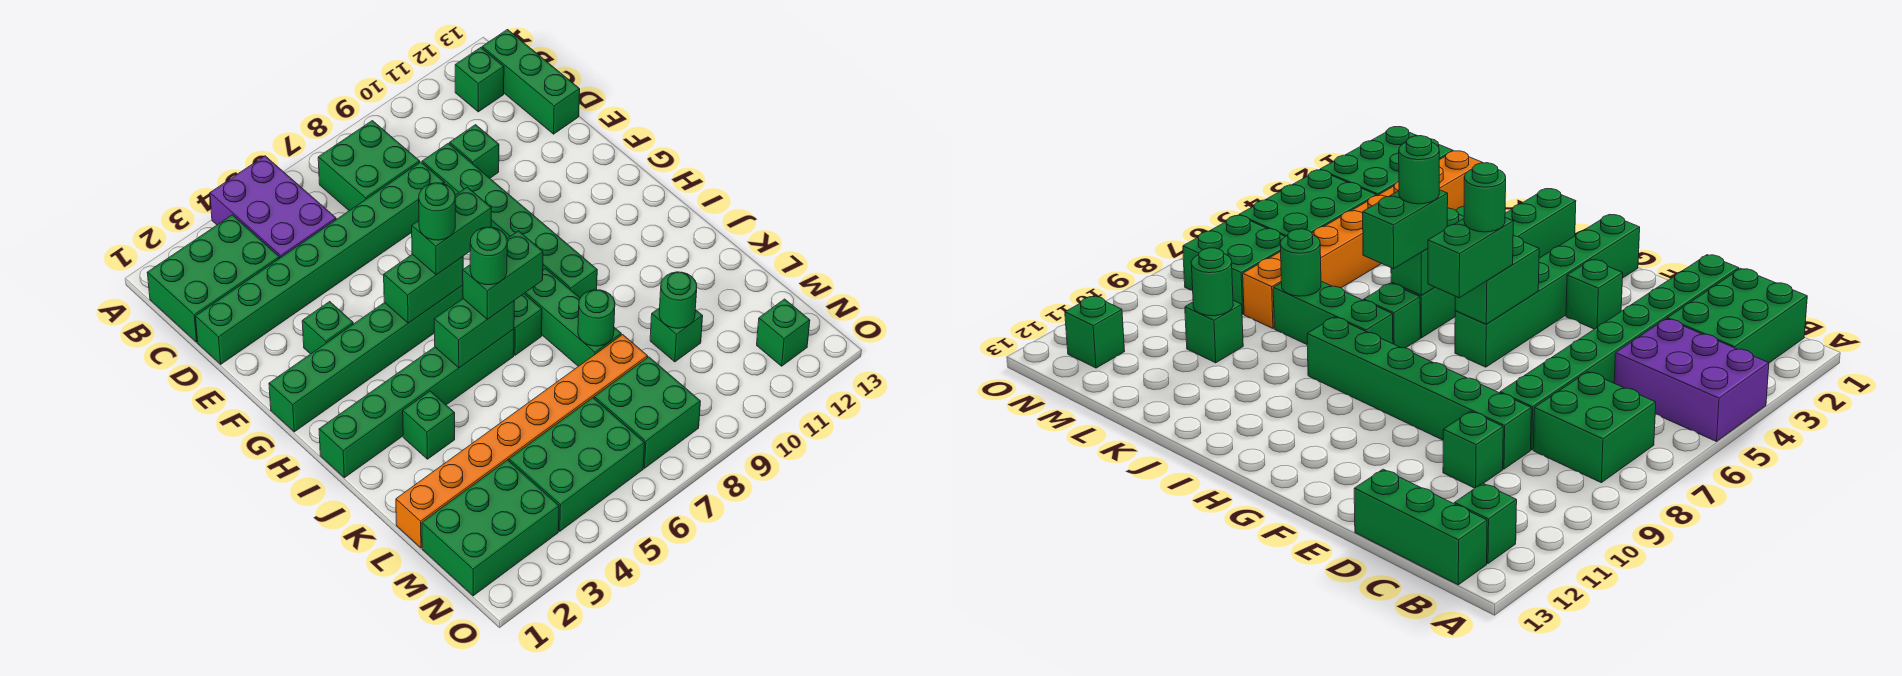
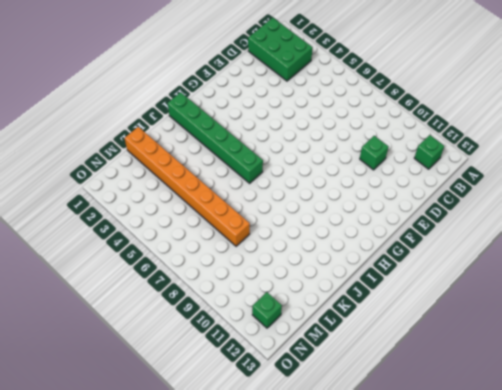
none -> purple brick A4:C5 level 1
none -> green brick B7:C8 level 1
none -> green brick B13:D13 level 1

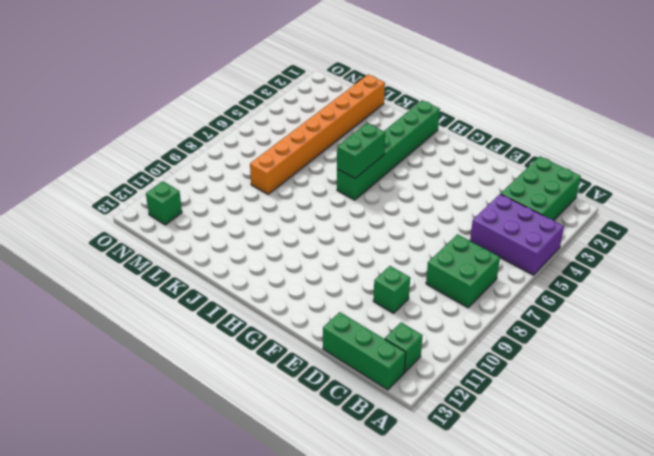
none -> green brick D1:D8 level 1
none -> green brick D9:I9 level 1
none -> green brick F3 level 1

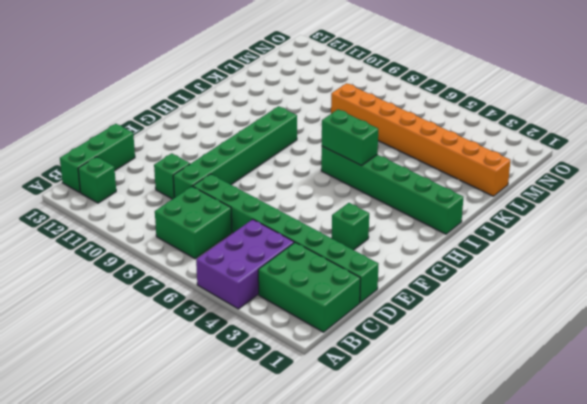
none -> green brick G1:G6 level 1
none -> green brick I7 level 1
none -> green brick I8:K8 level 1

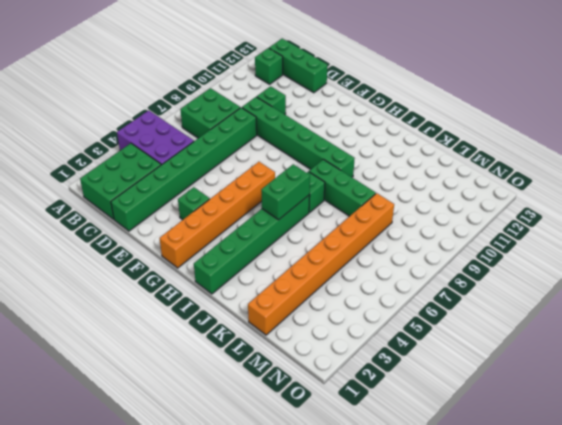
orange brick G1:G6 level 1 -> green brick G1:G6 level 1
none -> green brick J3 level 1
none -> green brick L10 level 1
none -> green brick M1:N3 level 1

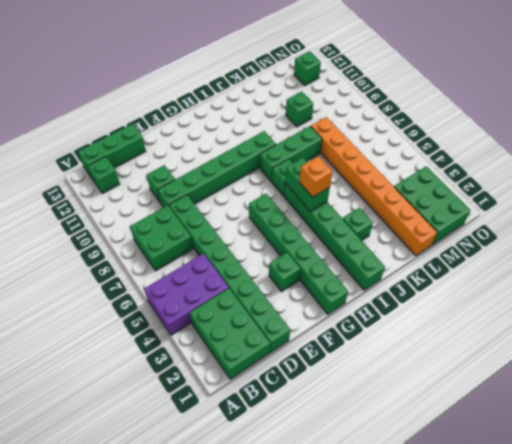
orange brick I5 level 3 -> none
none -> green brick M4:N6 level 1
none -> green brick M7:N8 level 1
none -> green brick G5:G6 level 2

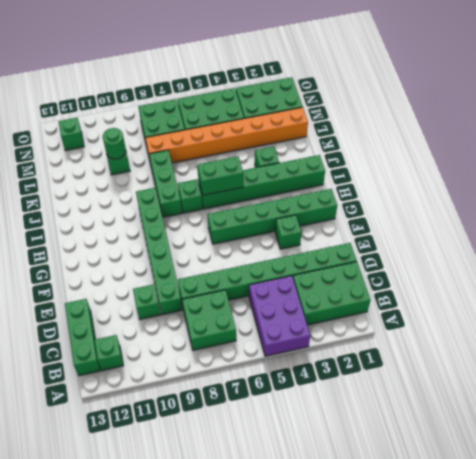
none -> green brick G5:G6 level 2
none -> green round brick K8 level 2
none -> green brick G6:G7 level 3

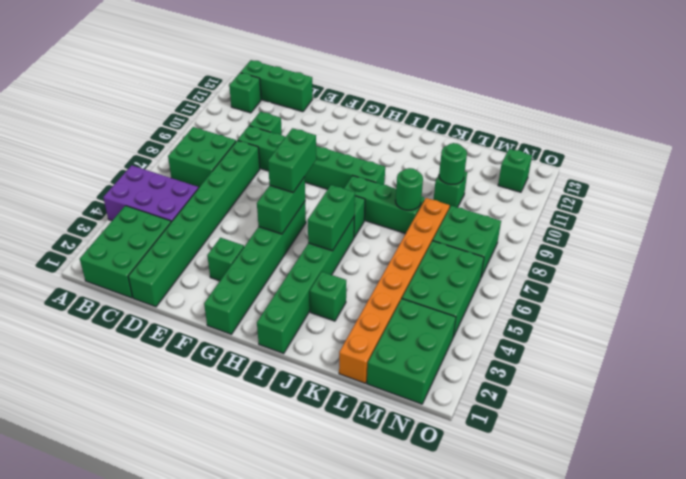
none -> green brick I6:I7 level 3
none -> green round brick G6 level 4
none -> green round brick I6 level 4

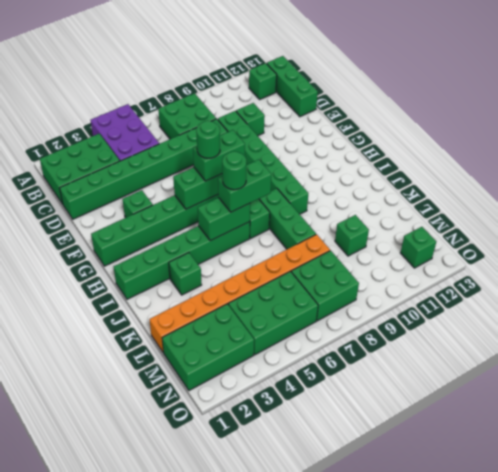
none -> green round brick K8 level 2
none -> green round brick L10 level 2

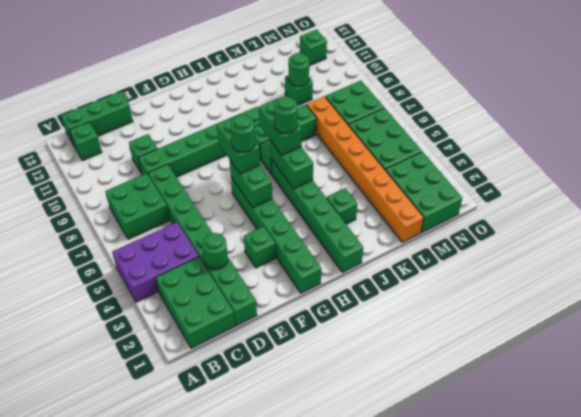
green round brick D3 level 2 -> green round brick K8 level 2

